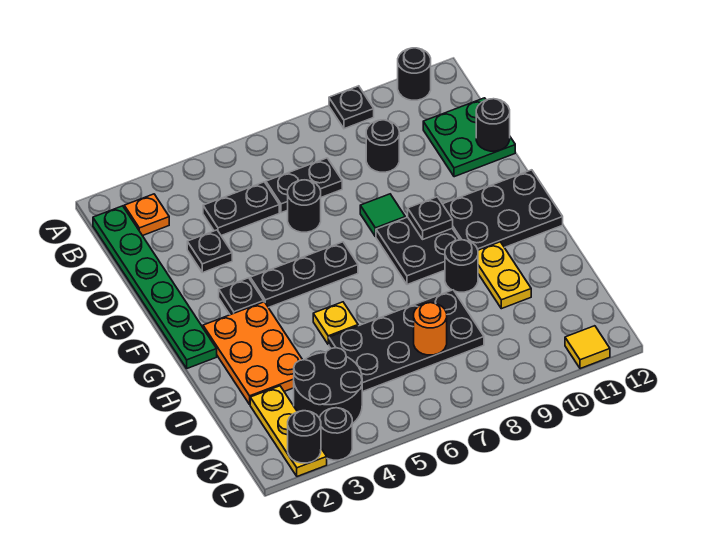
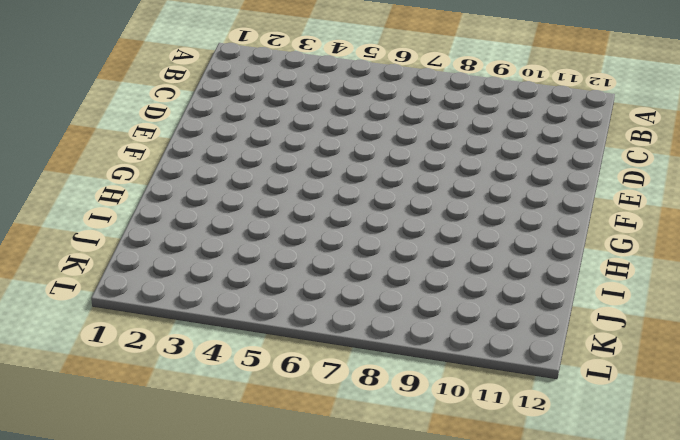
none -> black plate A9 level 1
none -> black round brick A11 level 1
none -> green plate B1:G1 level 1

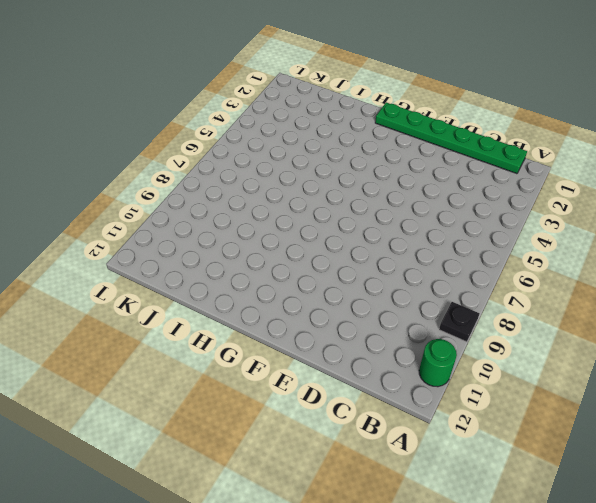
green round brick A11 level 1 -> black round brick A11 level 1
none -> orange plate B2 level 1
none -> black plate C4:C5 level 1
none -> black plate C6:C7 level 1

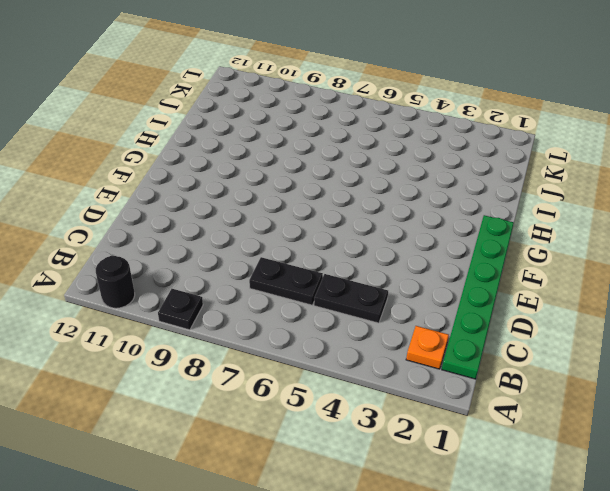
none -> black round brick C9 level 1
none -> green plate C11:D12 level 1
none -> black plate D3 level 1

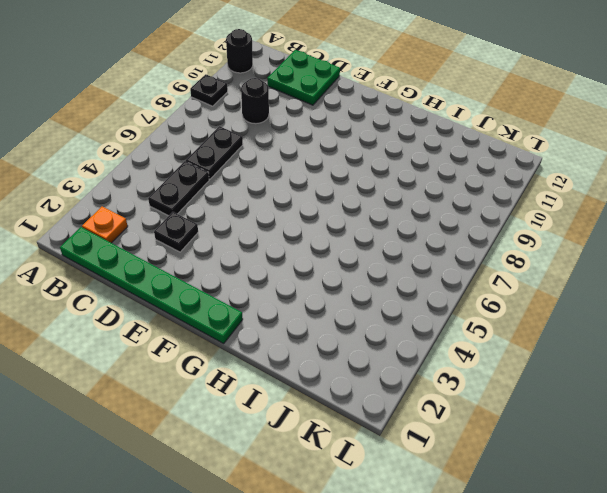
none -> black round brick D6 level 1
none -> green tile E8 level 1
none -> black plate F3 level 1

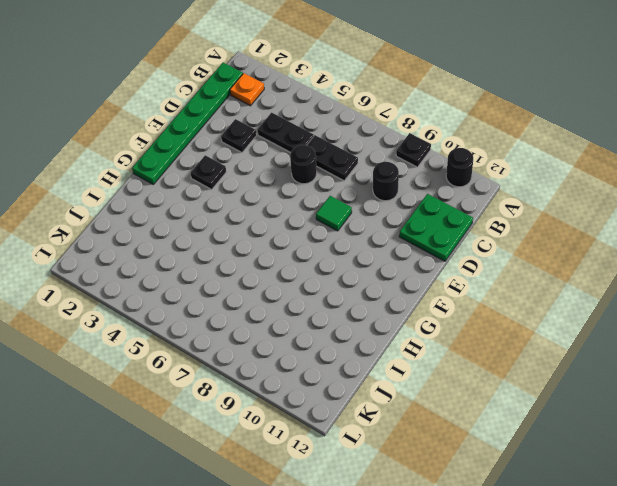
none -> black plate F4:F6 level 1
none -> black plate F8:G9 level 1
none -> black plate F10:G12 level 1

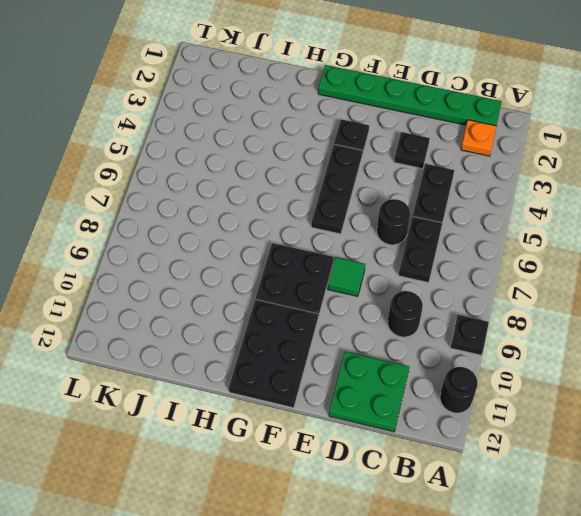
none -> orange plate G2:I3 level 1
none -> yellow plate H5 level 1
none -> black round brick H9 level 1

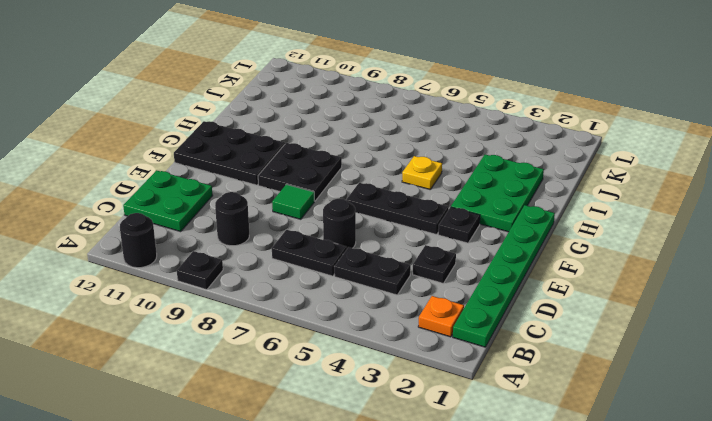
green plate G2:I3 level 1 -> orange plate G2:I3 level 1
none -> black round brick H9 level 1
none -> yellow plate H10:I10 level 1
none -> black plate I5:J8 level 1

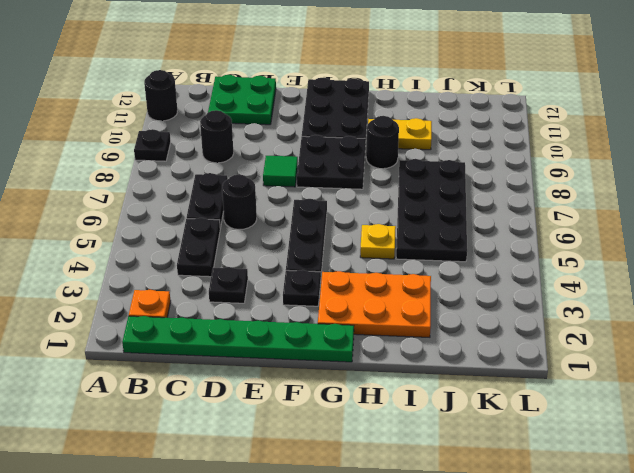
none -> yellow plate J2:L2 level 1
none -> black round brick J3:K4 level 1
none -> black round brick L3 level 1

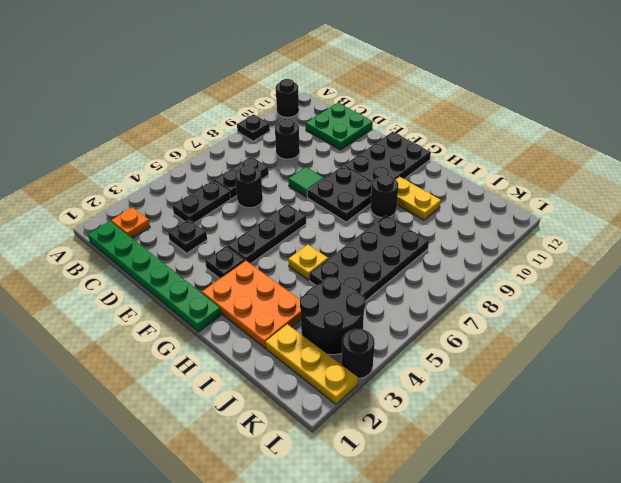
none -> yellow tile L11 level 1
none -> black round brick D12 level 2
none -> black plate F9 level 2

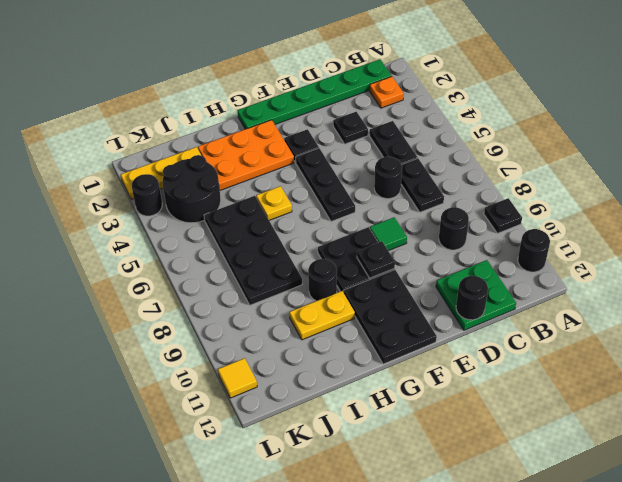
none -> orange round brick J7 level 2
none -> black round brick L2 level 2

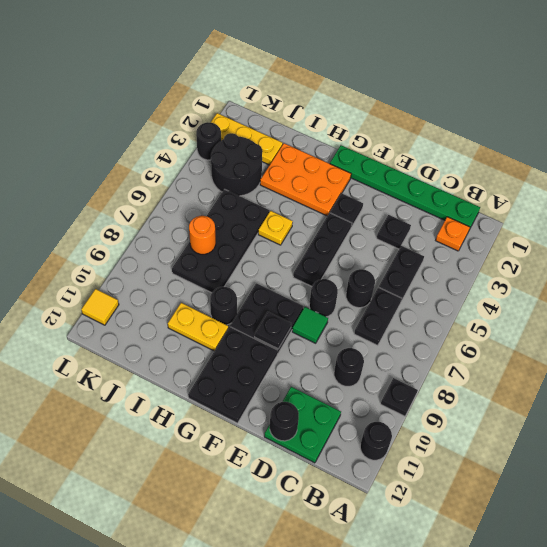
black round brick E7 level 1 -> black round brick L2 level 2

